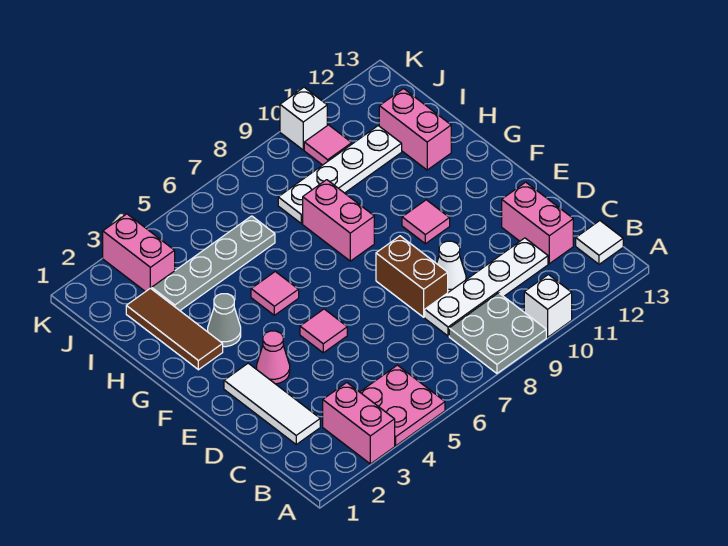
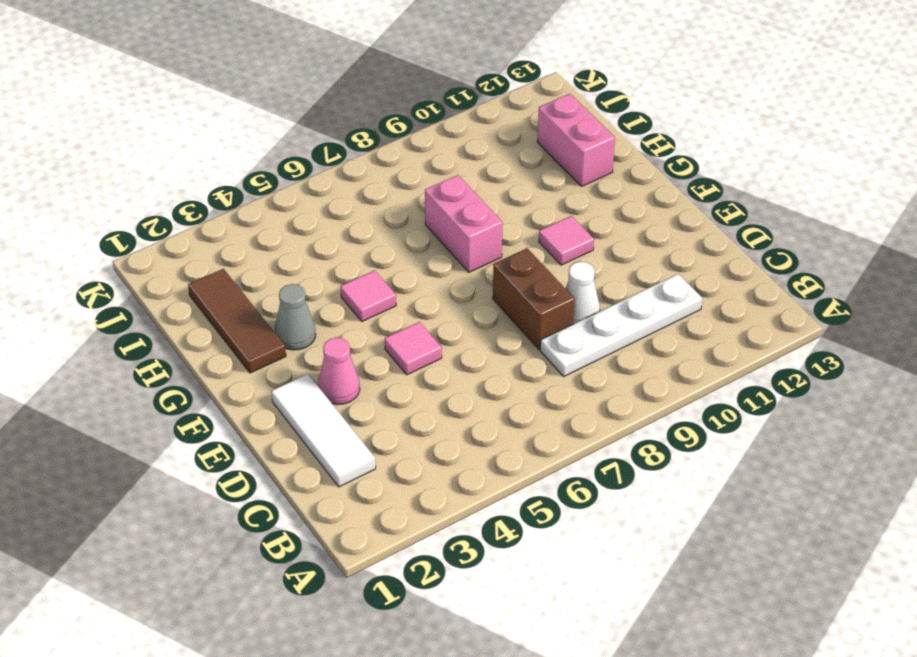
none -> pink brick A3:B3 level 1
none -> pink plate A4:B5 level 1
none -> grey plate A8:B9 level 1

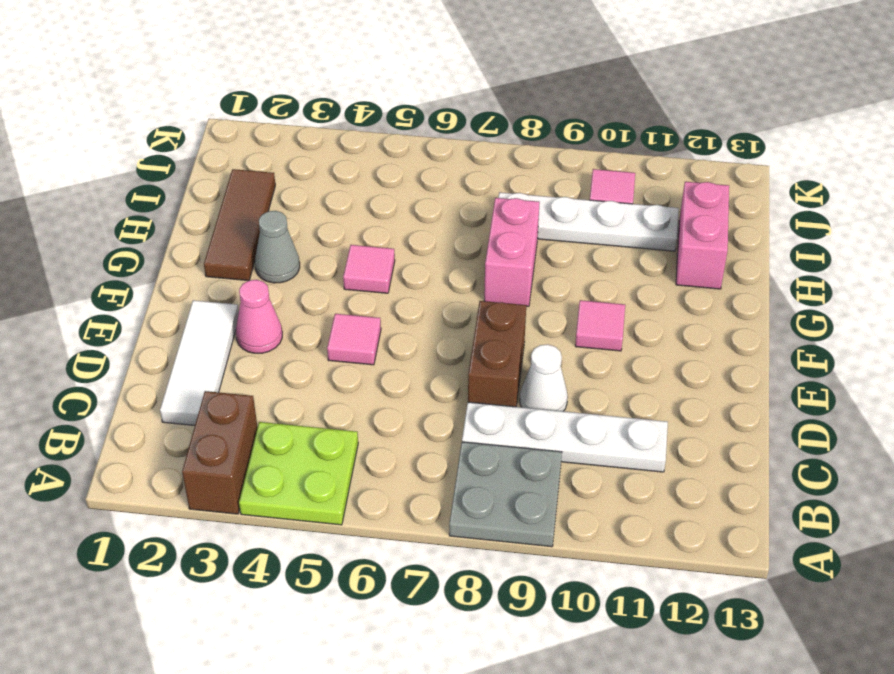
brown brick A3:B3 level 1 -> pink brick A3:B3 level 1
lime plate A4:B5 level 1 -> pink plate A4:B5 level 1
none -> white brick A10 level 1
none -> white tile B13 level 1
none -> pink brick C12:D12 level 1

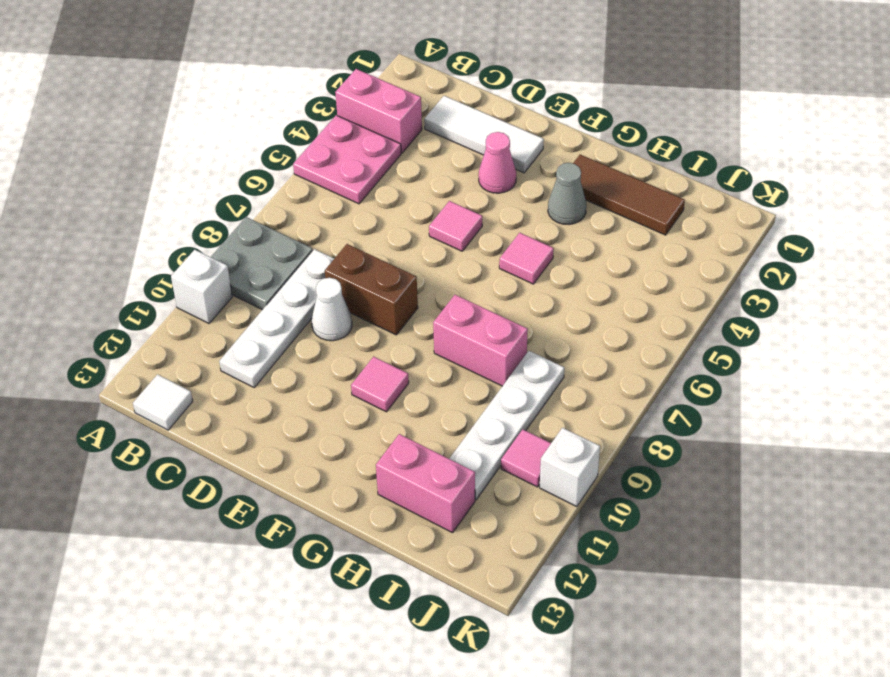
none -> pink brick C12:D12 level 1
none -> grey plate I3:I6 level 1
none -> pink brick J3:K3 level 1

